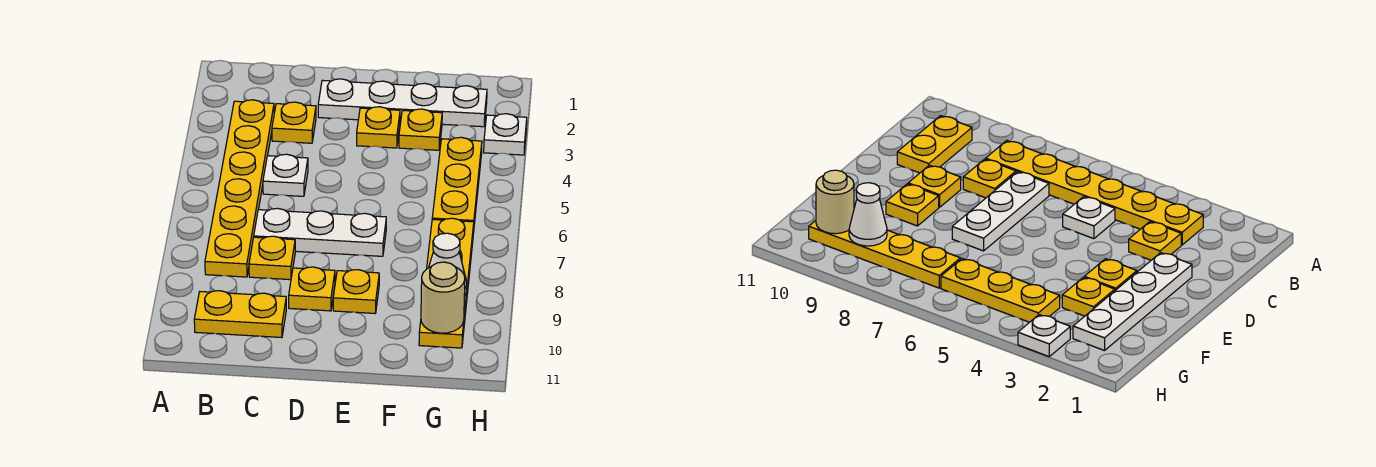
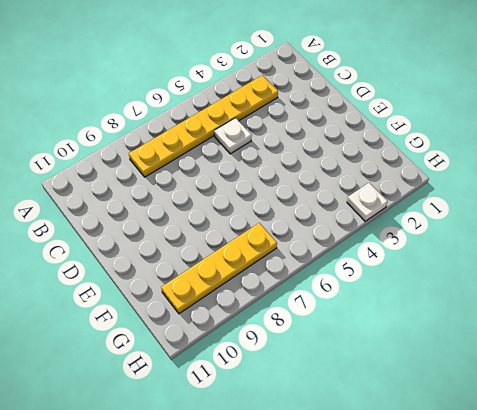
none -> yellow plate B10:C10 level 1
none -> yellow plate C3 level 1
none -> white plate C7:E7 level 1

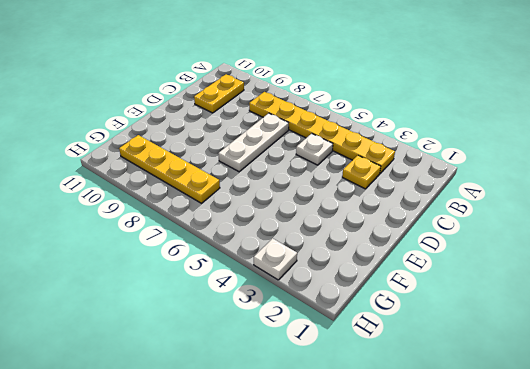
none -> yellow plate C8 level 1
none -> white plate D2:G2 level 1
none -> yellow plate D9 level 1

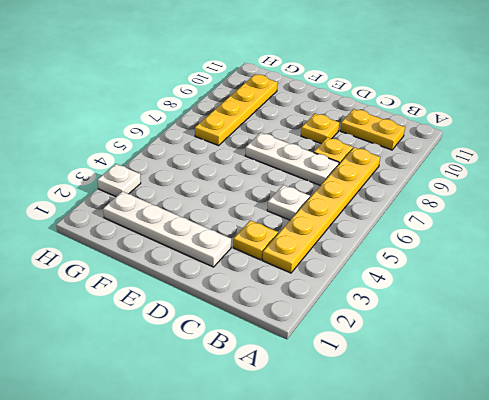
none -> yellow plate E3 level 1
none -> yellow plate E9 level 1
none -> yellow plate F3 level 1

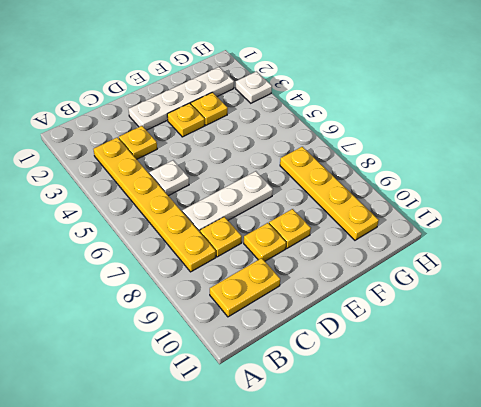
none -> yellow plate G4:G6 level 1
none -> white cone G9 level 2
none -> tan round brick G10 level 2

